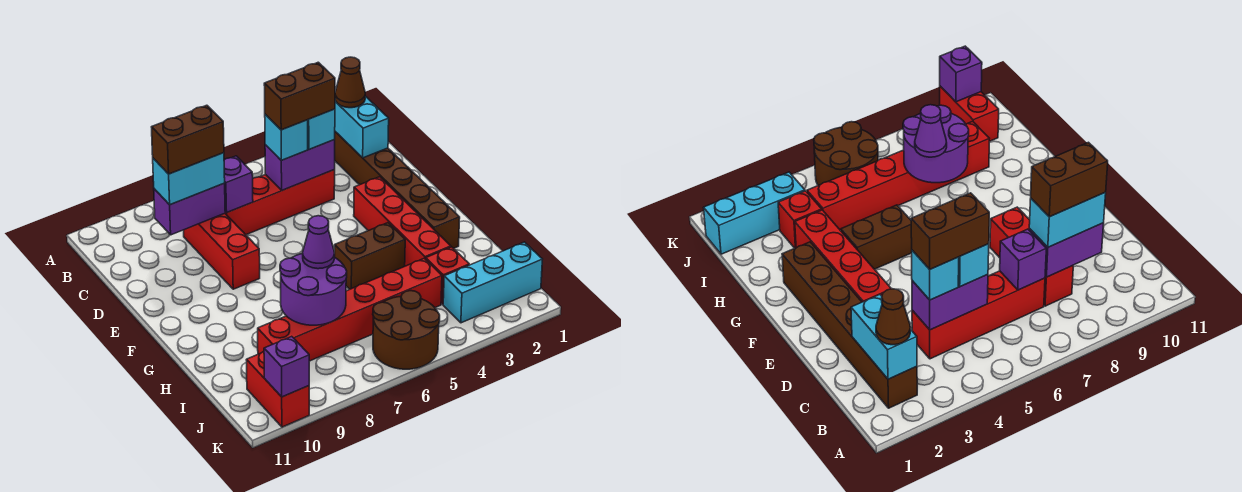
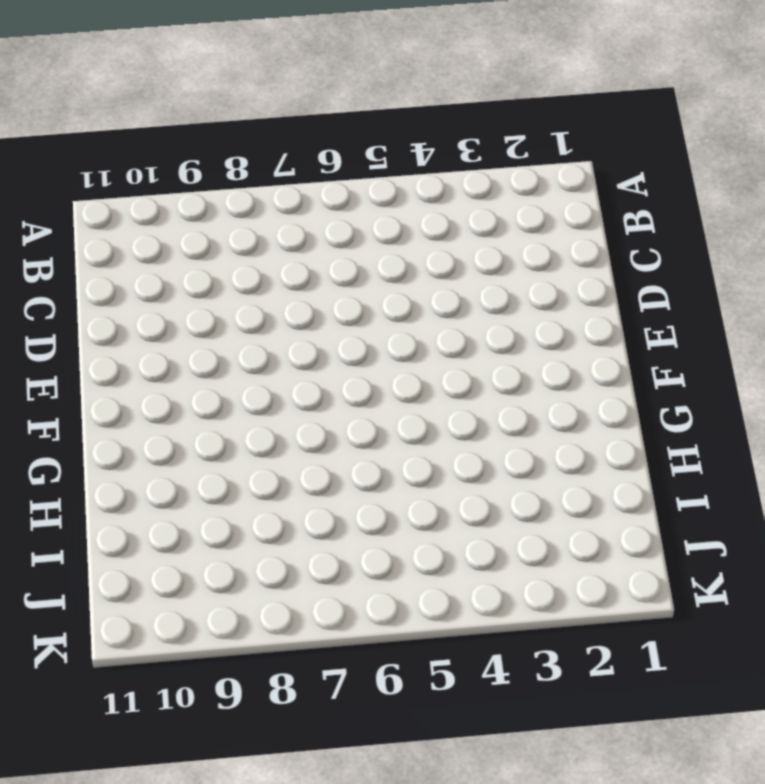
none -> brown brick B2:G2 level 1
none -> red brick C4:C7 level 1
none -> red brick C8:E8 level 1

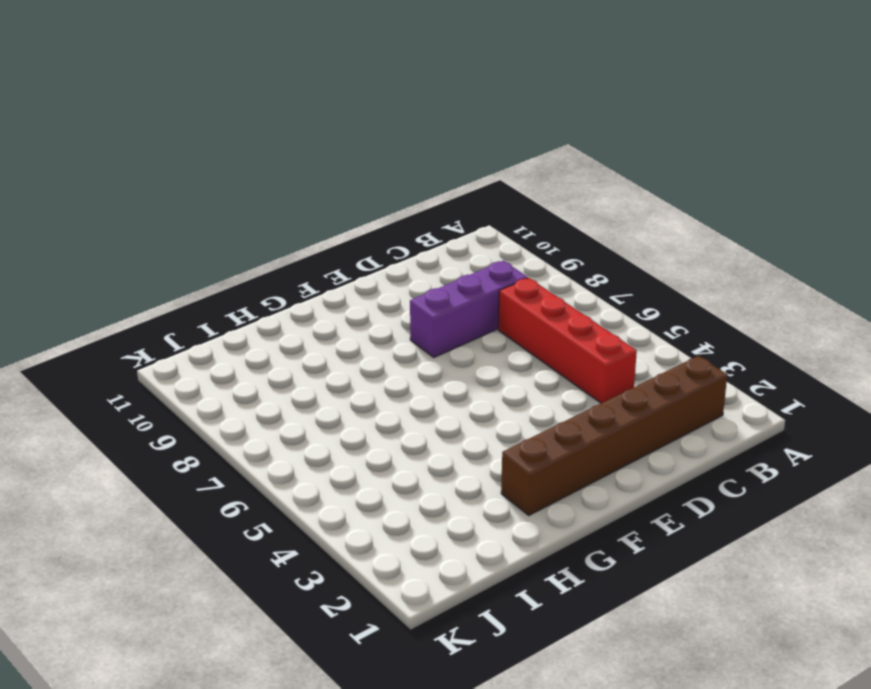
purple brick C8:E8 level 1 -> red brick C8:E8 level 1
none -> red brick E3:H3 level 1
none -> brown brick G4:G5 level 1
none -> red brick I3 level 1

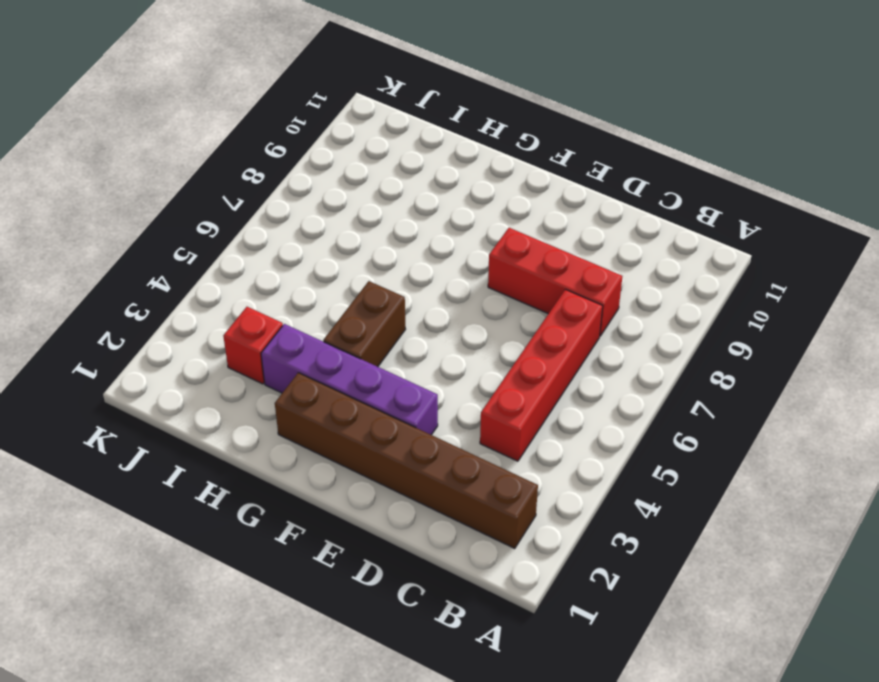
purple brick E3:H3 level 1 -> red brick E3:H3 level 1
none -> red brick I4:I9 level 1
none -> cyan brick J1:J3 level 1
none -> brown round brick J5:K6 level 1

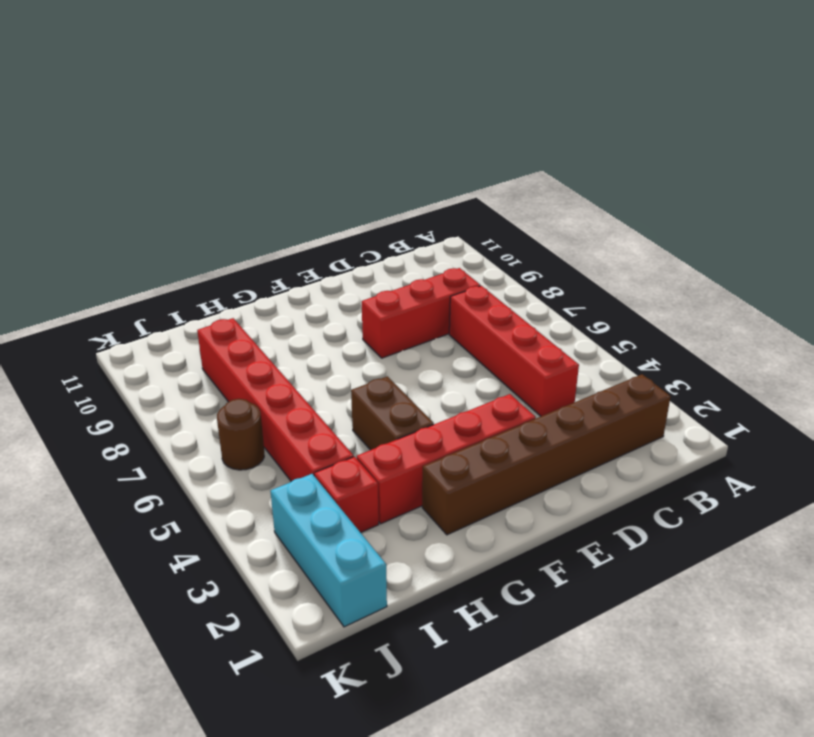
brown round brick J6 level 1 -> brown round brick J5:K6 level 1
none -> red brick J10:K10 level 1
none -> cyan brick B2:C2 level 2
none -> purple brick C4:C5 level 2

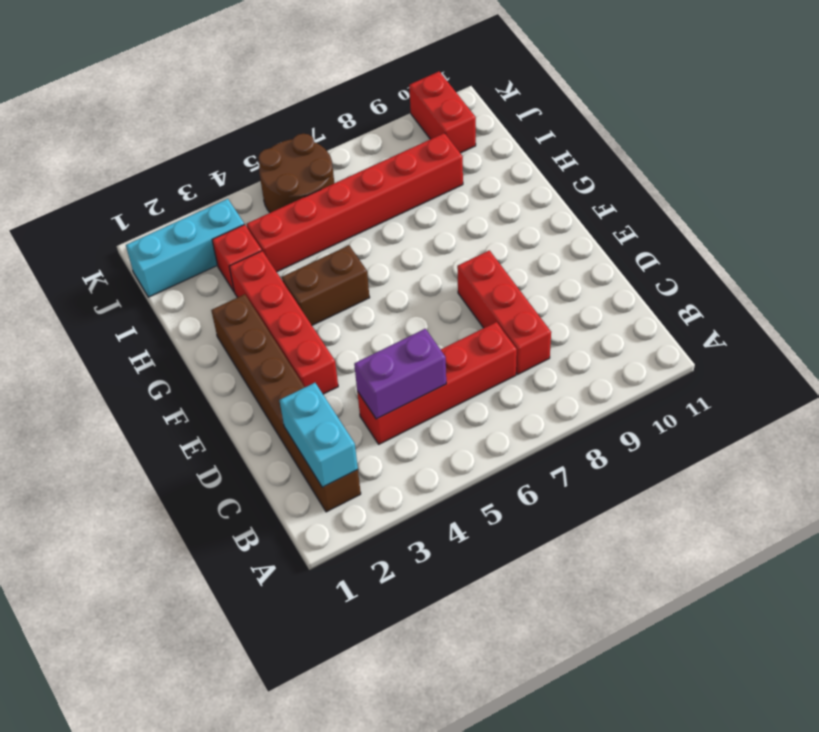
none -> purple brick C7 level 2
none -> purple brick C8:C9 level 2
none -> purple round brick H7:I8 level 2

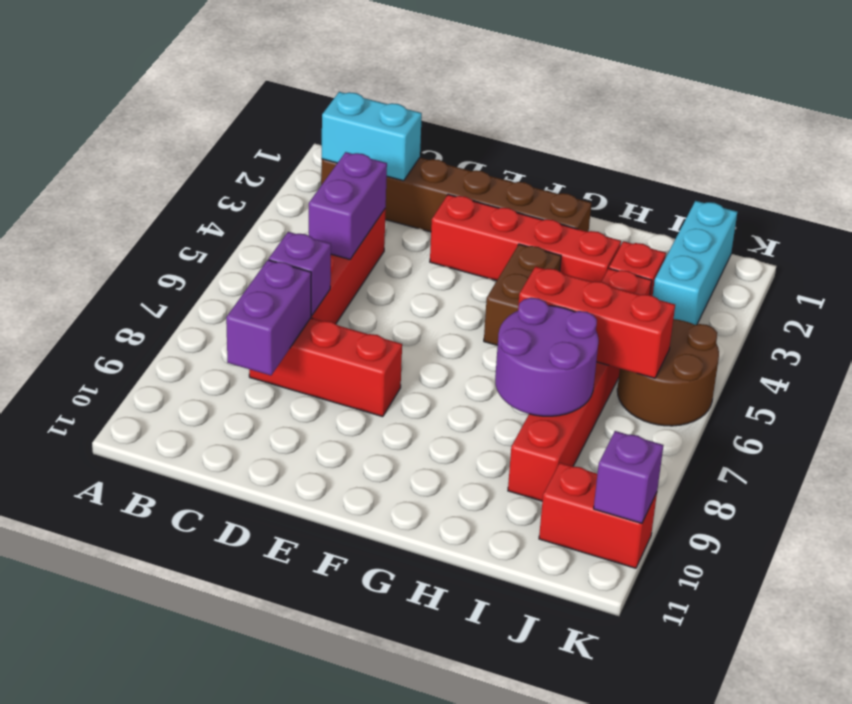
red brick H6:J6 level 2 -> none
none -> brown cone B2 level 3
none -> cyan brick C4 level 3
none -> cyan brick C5 level 3

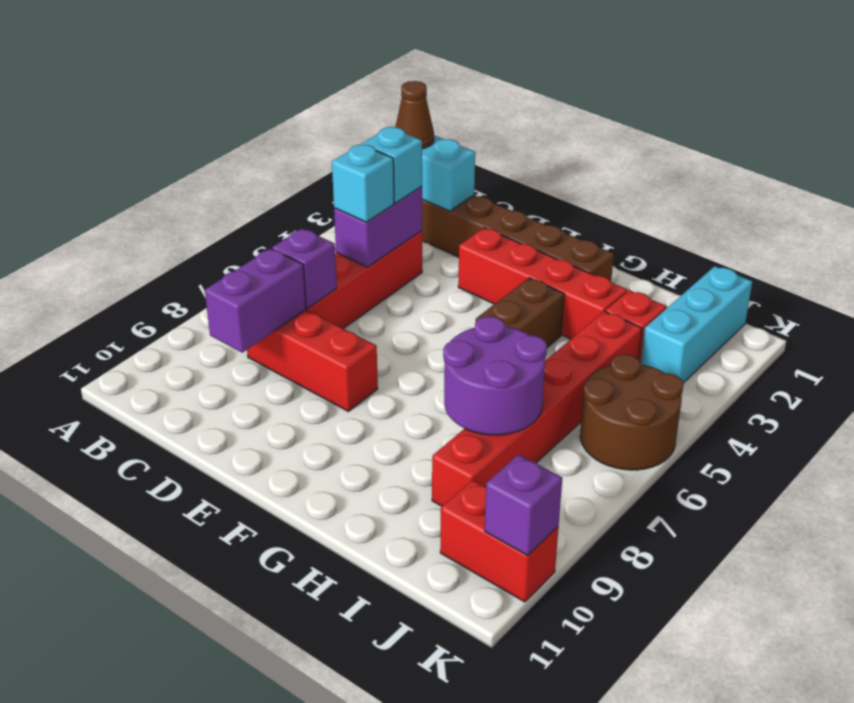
none -> cyan brick C8:C9 level 3
none -> purple cone H7 level 3
none -> brown brick C4:C5 level 4

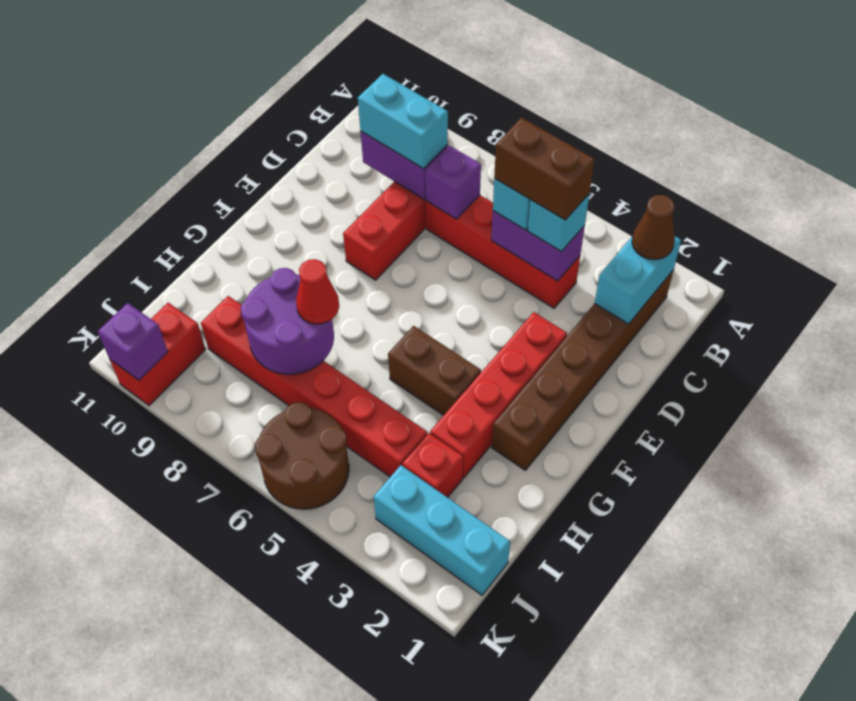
red cone H7 level 3 -> purple cone H7 level 3
none -> brown brick C8:C9 level 4

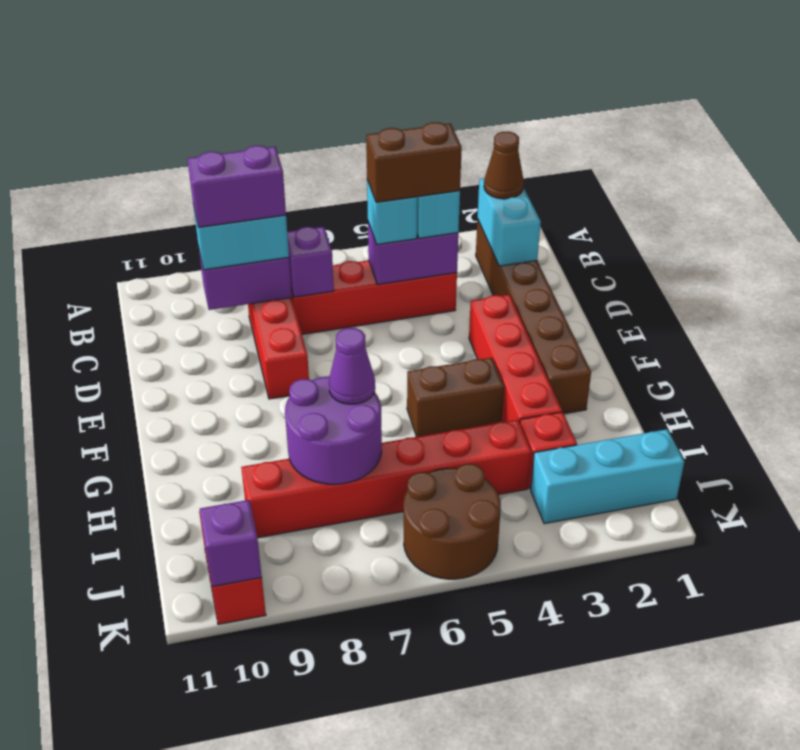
purple brick C8:C9 level 4 -> brown brick C8:C9 level 4

